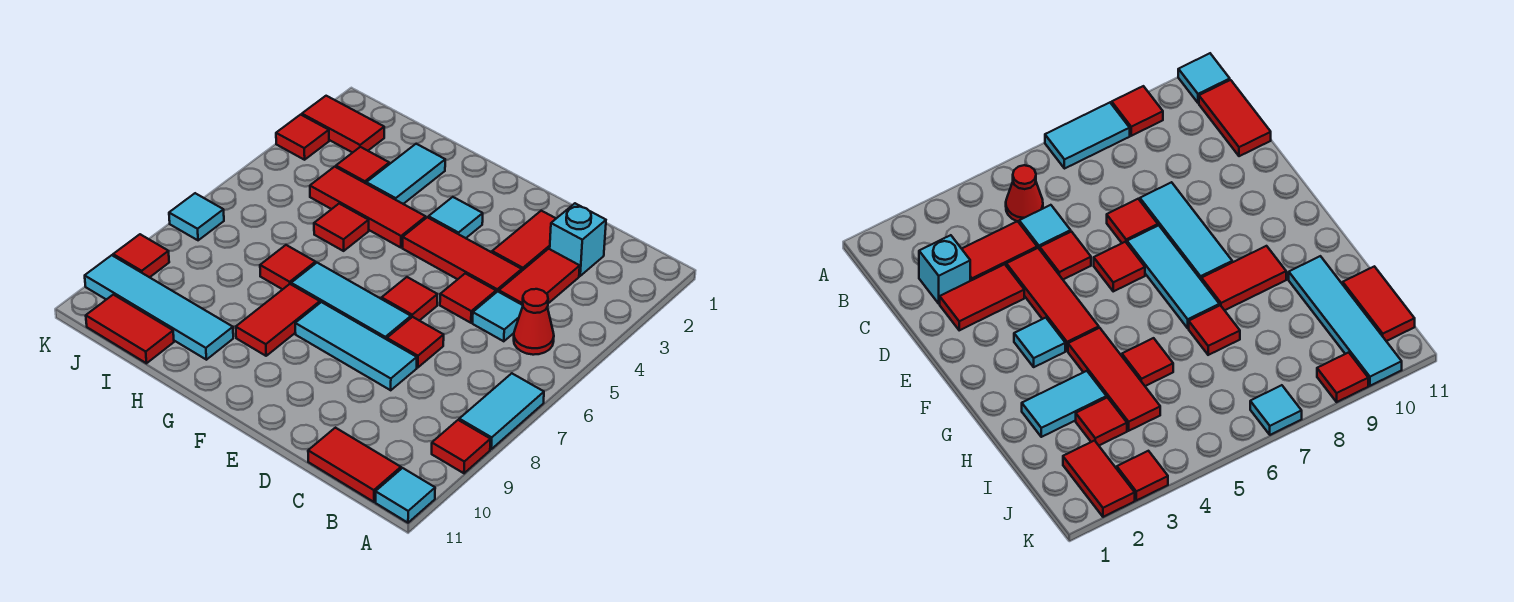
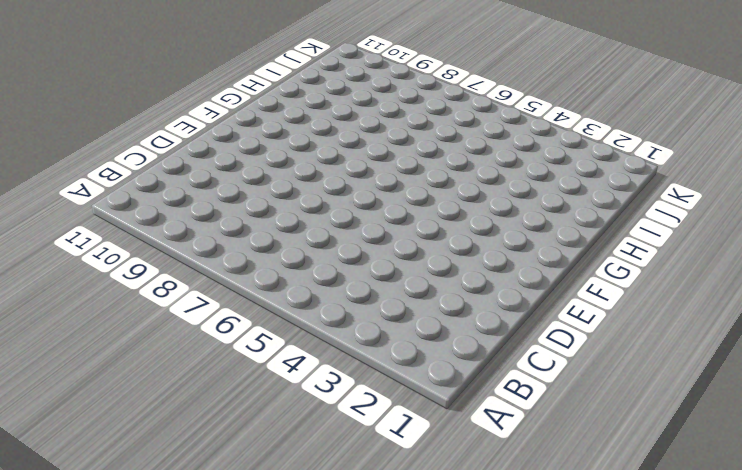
none -> cyan tile A7:A8 level 1
none -> red tile A9 level 1
none -> cyan tile A11 level 1

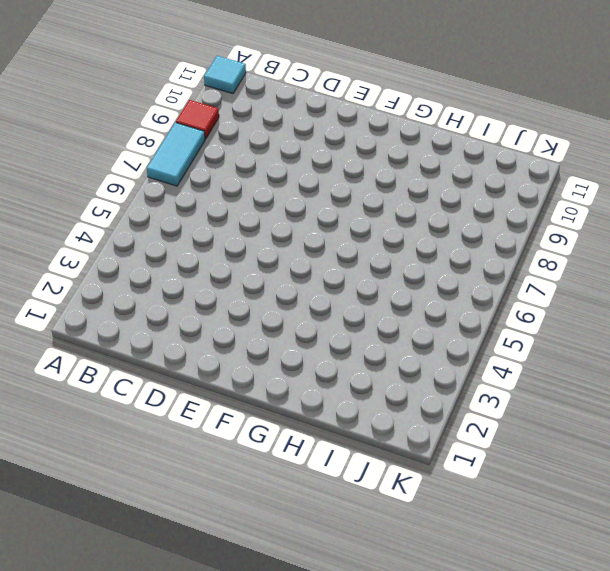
none -> red cone B5 level 1
none -> red tile B11:C11 level 1
none -> cyan brick C2 level 1

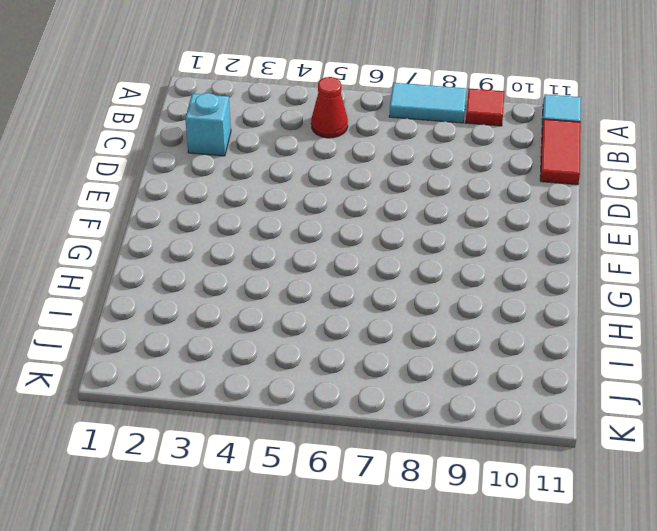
none -> red tile C3:C4 level 1
none -> cyan tile C5 level 1
none -> red tile D2:D3 level 1

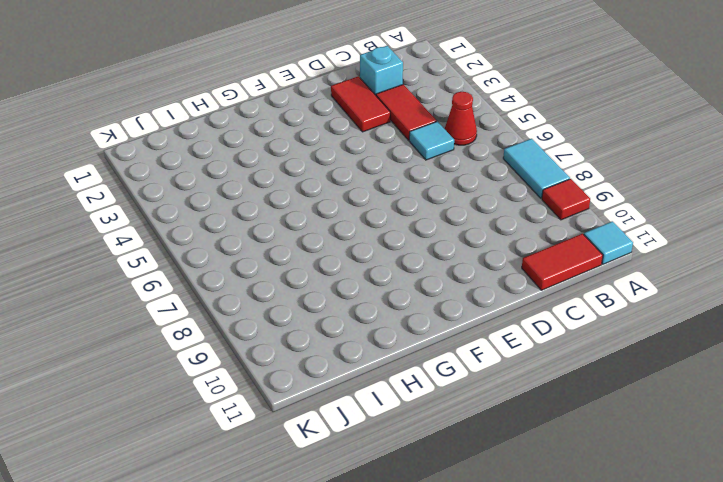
none -> red tile D4:F4 level 1
none -> red tile D5 level 1
none -> red tile D7 level 1

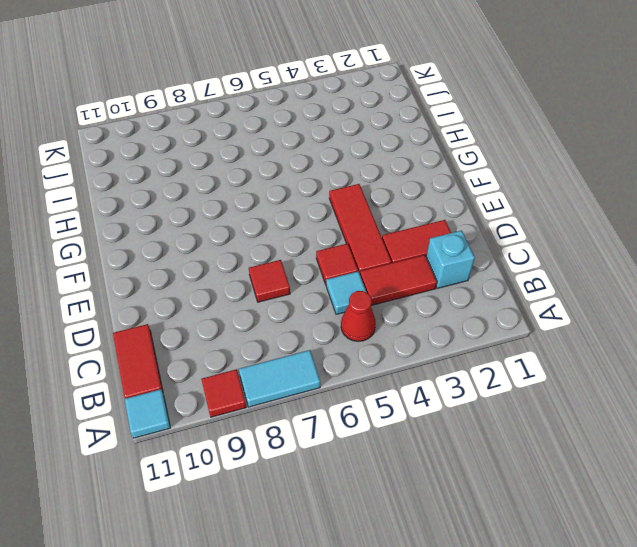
none -> cyan tile D8:F8 level 1
none -> red tile E6 level 1
none -> cyan tile E7:G7 level 1

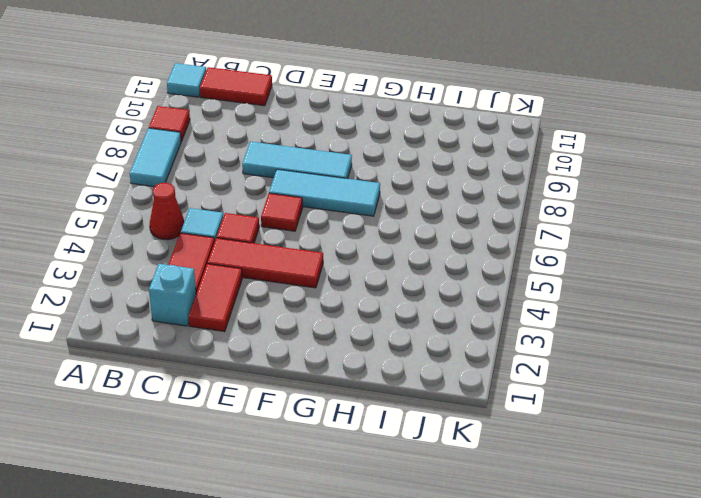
none -> red tile D7 level 1
none -> cyan tile F3 level 1
none -> red tile G4:I4 level 1

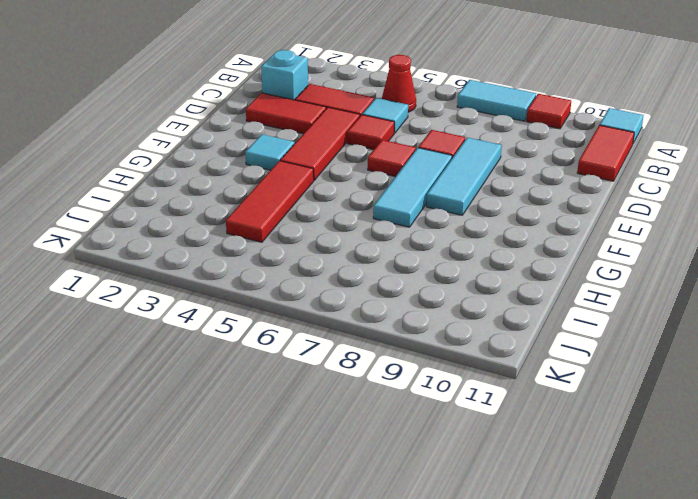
none -> red tile G8:G9 level 1
none -> cyan tile H2:H3 level 1
none -> red tile H5 level 1

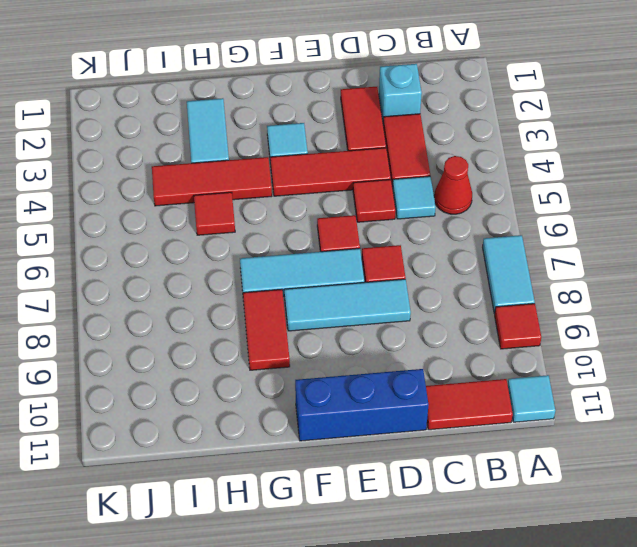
blue brick D11:F11 level 1 -> none
none -> red tile H7 level 1
none -> cyan tile H10:K10 level 1
none -> red tile I3 level 1

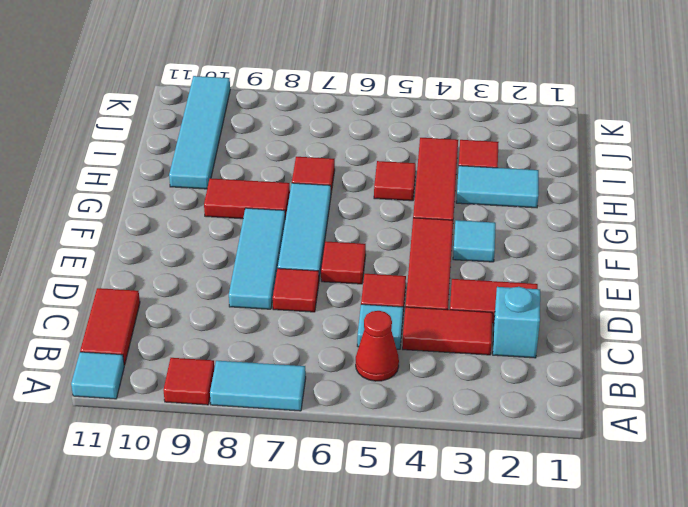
none -> red tile I11:J11 level 1
none -> red tile J2:K2 level 1
none -> red tile K3 level 1

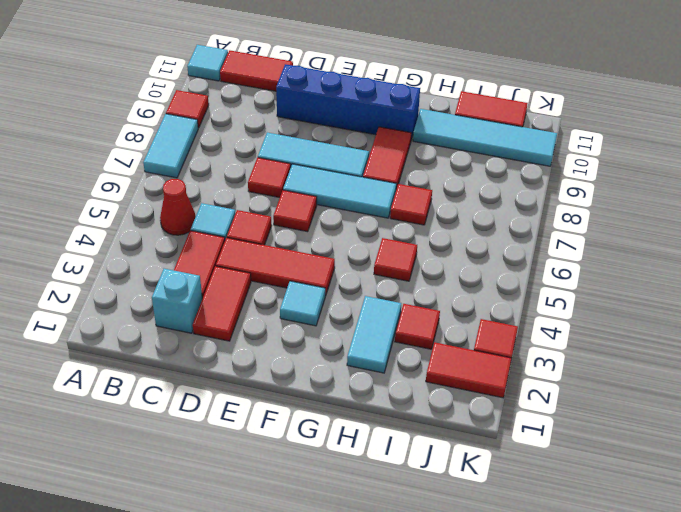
blue brick D10:G10 level 1 -> none
none -> red tile G4:I4 level 1
none -> cyan tile K7 level 1
none -> red tile K9 level 1

